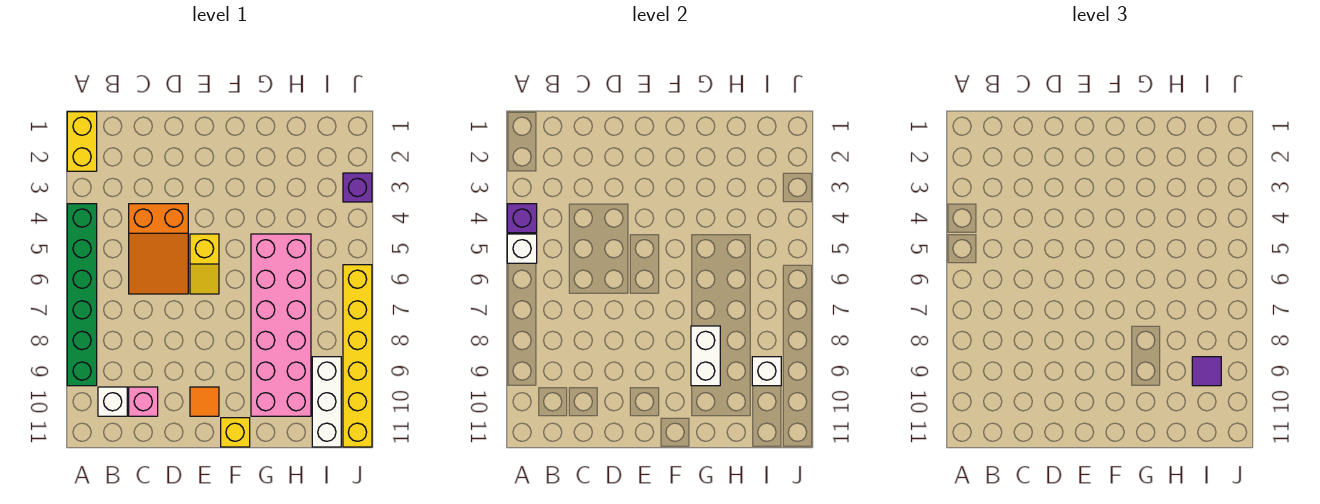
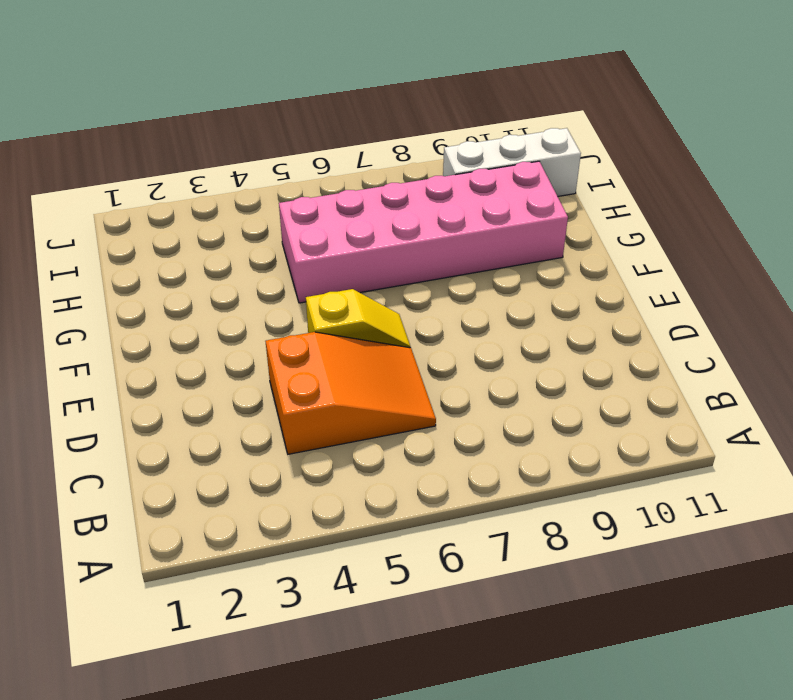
none -> yellow brick A1:A2 level 1
none -> green brick A4:A9 level 1
none -> white brick B10 level 1

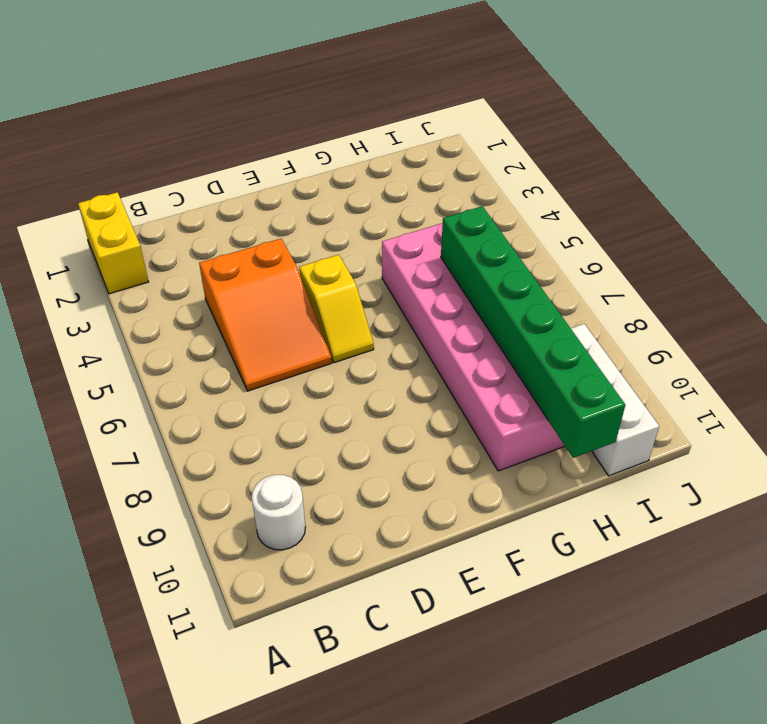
white round brick B10 level 1 -> white brick B10 level 1
green brick H6:H11 level 2 -> green brick A4:A9 level 1
none -> pink brick C10 level 1
none -> orange tile E10 level 1
none -> yellow brick F11 level 1

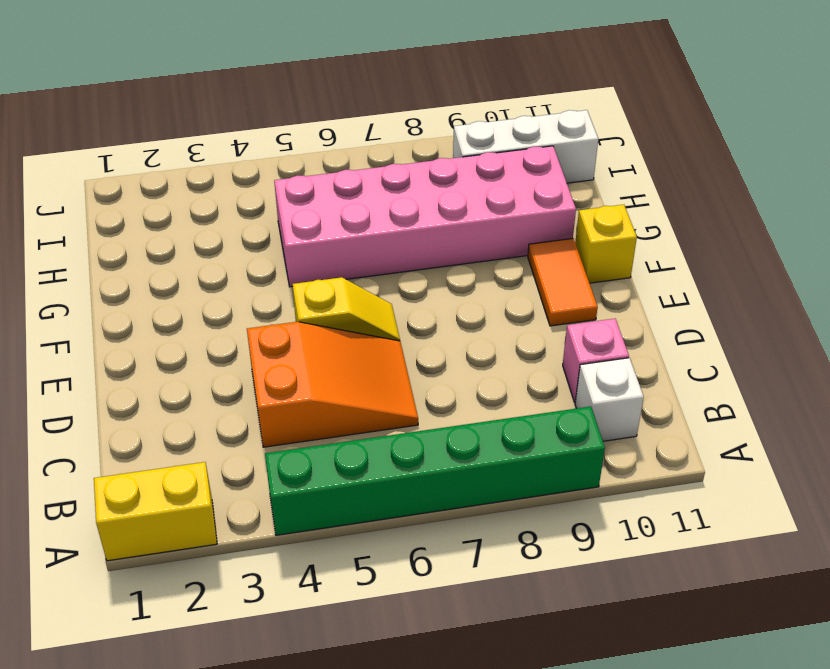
orange tile E10:F10 level 1 -> orange tile E10 level 1
none -> purple brick J3 level 1
none -> yellow brick J6:J11 level 1
none -> purple brick A4 level 2

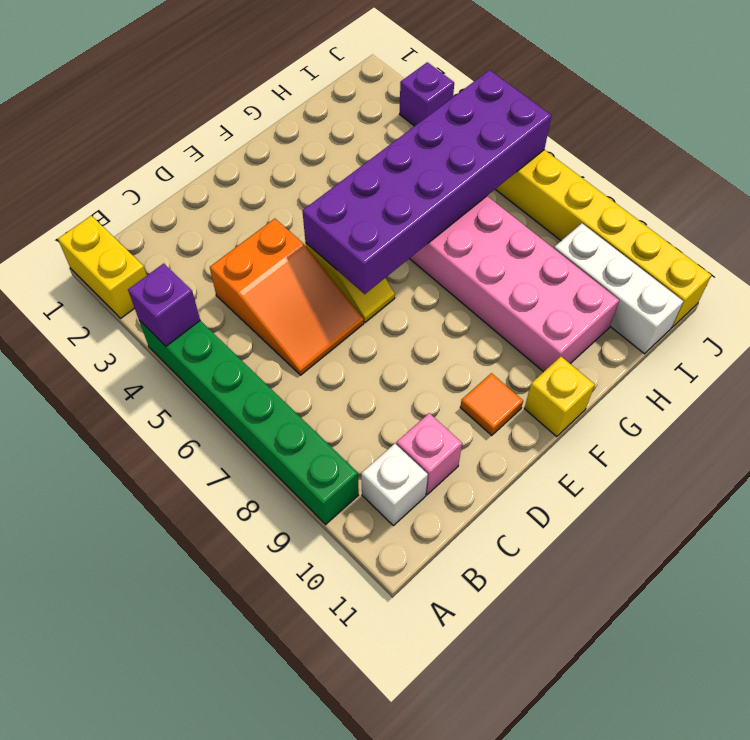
purple brick E5:J6 level 2 -> none
none -> white brick A5 level 2
none -> white brick G8:G9 level 2
none -> white brick I9 level 2

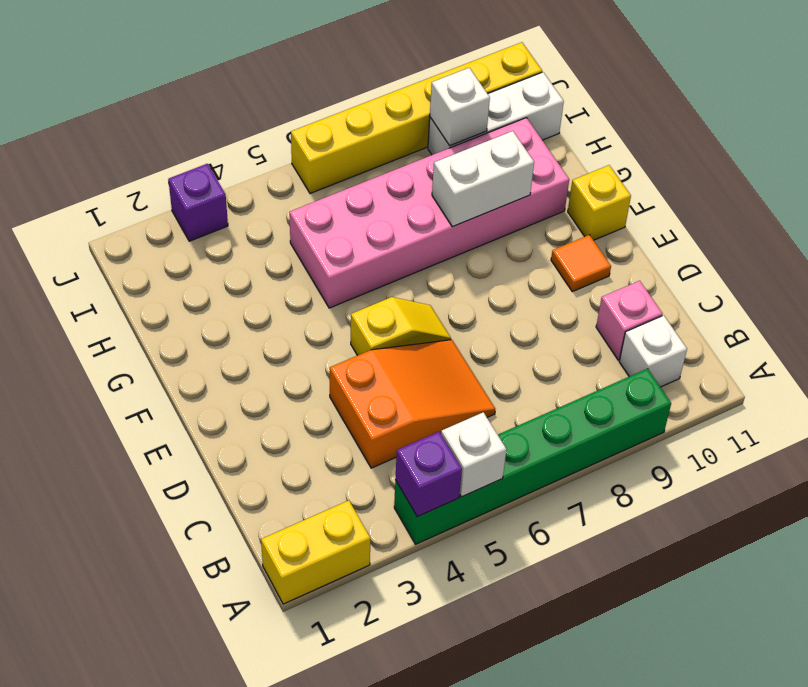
none -> purple tile I9 level 3

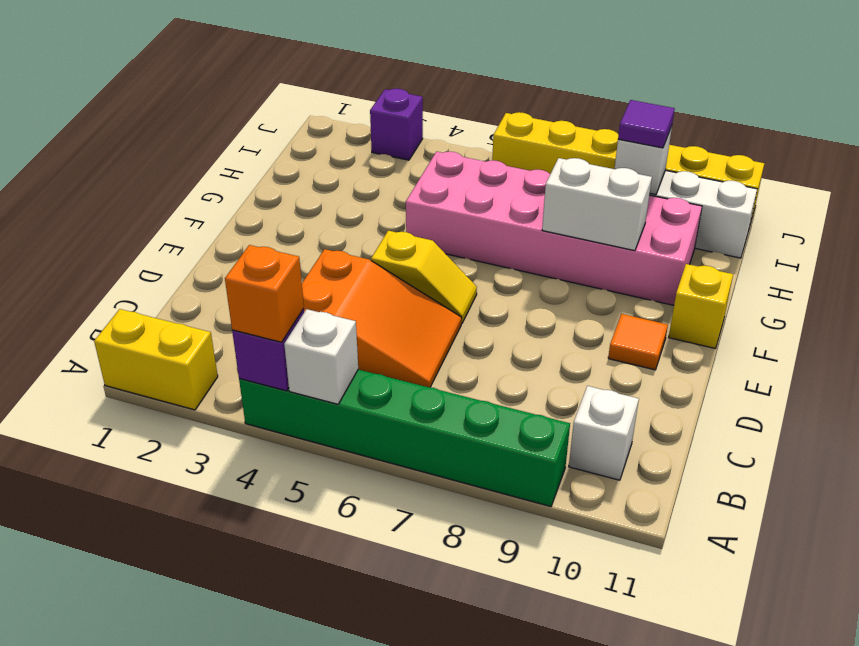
orange brick A4 level 3 -> none
none -> pink brick C10 level 1

